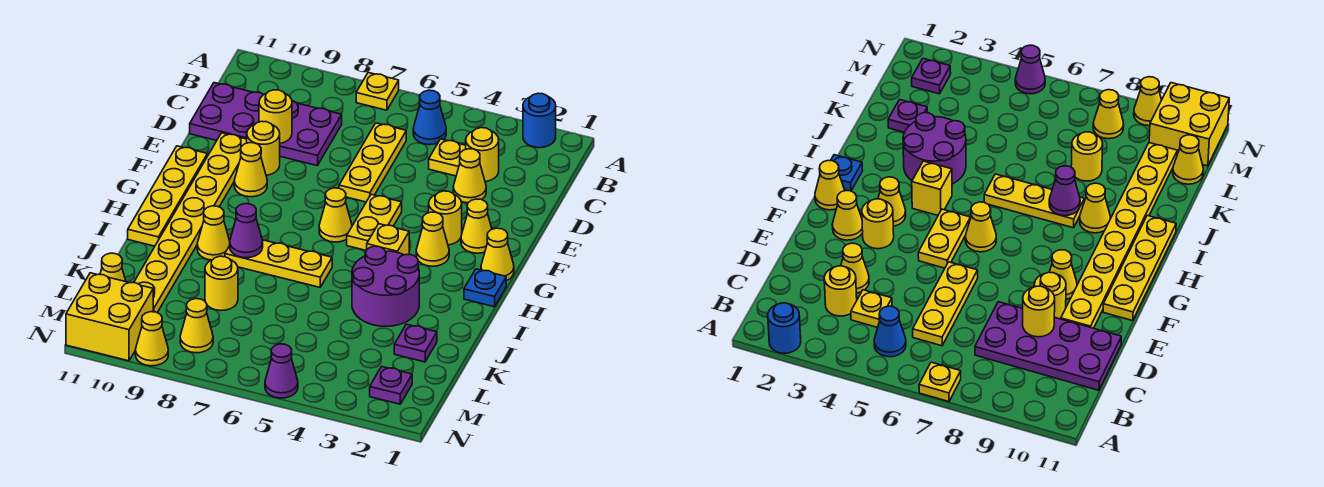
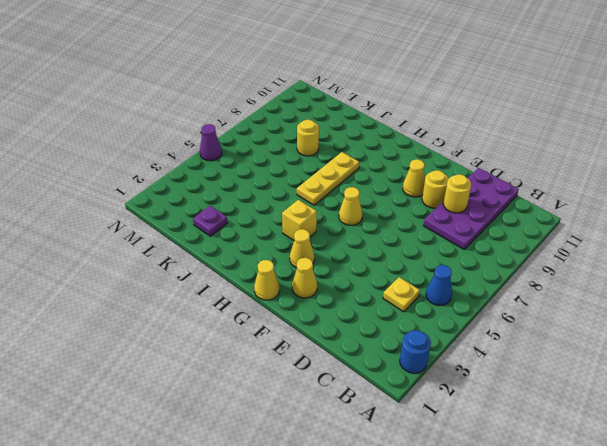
none -> yellow plate A7 level 1
none -> yellow round brick C3 level 1
none -> yellow plate C6:E6 level 1
none -> yellow cone D3 level 1

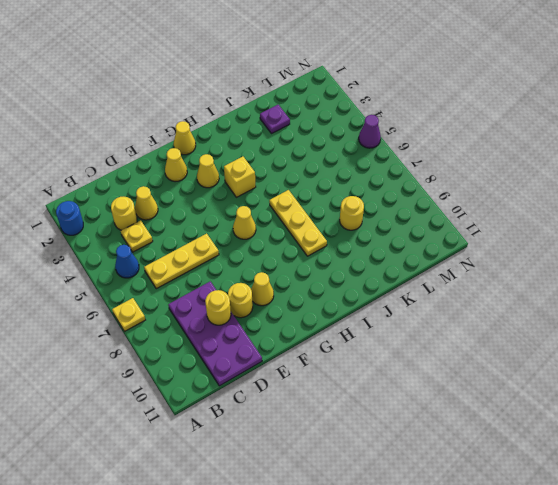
none -> yellow plate E10:L10 level 1
none -> yellow round brick F3 level 1
none -> yellow plate F5:G5 level 1
none -> yellow plate F11:I11 level 1

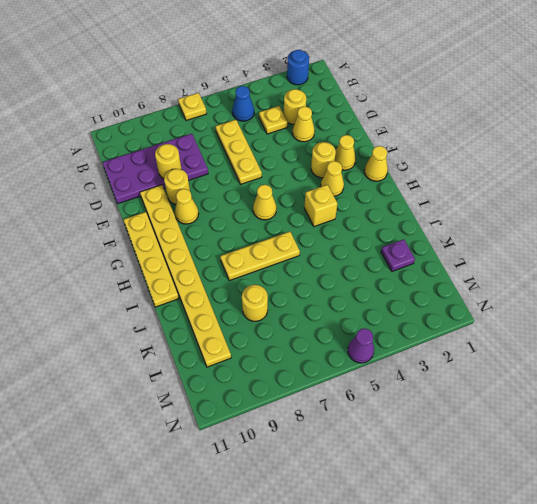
none -> yellow plate F5:G5 level 1
none -> blue plate H1 level 1
none -> purple round brick I3:J4 level 1
none -> yellow cone I9 level 1

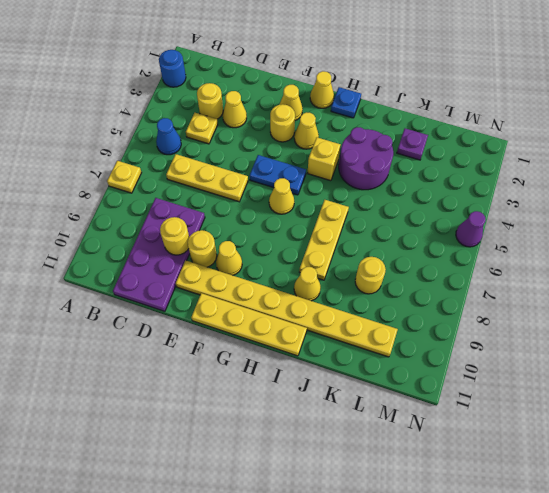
blue plate F5:G5 level 1 -> yellow plate F5:G5 level 1
none -> yellow cone L11 level 1
none -> purple plate M2 level 1
none -> yellow cone M8 level 1
none -> yellow brick M10:N11 level 1

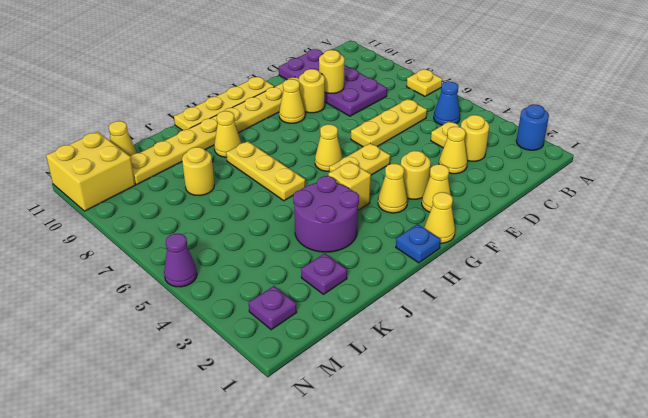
none -> yellow cone M8 level 1
none -> yellow cone N9 level 1
none -> purple cone I8 level 2

